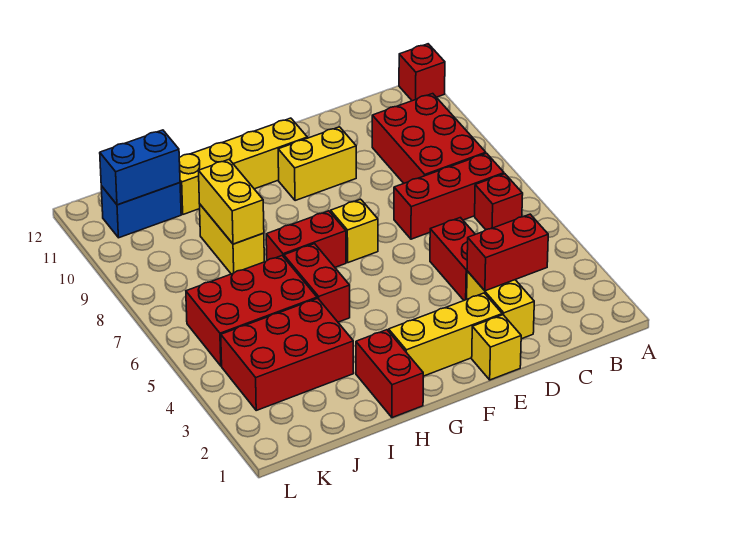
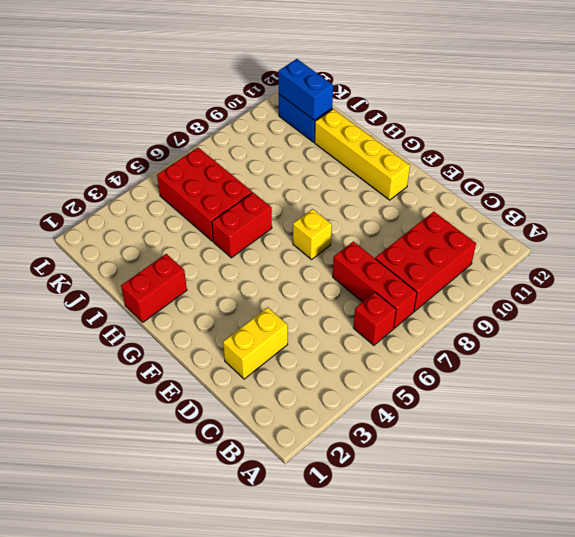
none -> red brick A12 level 1
none -> red brick D4:D5 level 1
none -> yellow brick E1 level 1

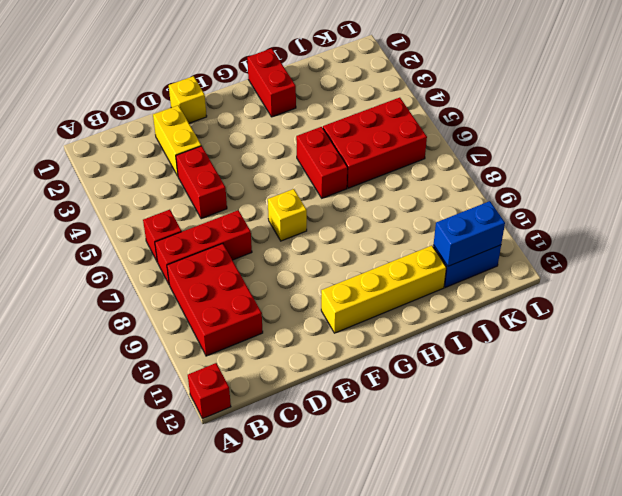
none -> yellow brick E2:G2 level 1
none -> yellow brick E10:F10 level 1
none -> red brick G7:H7 level 1

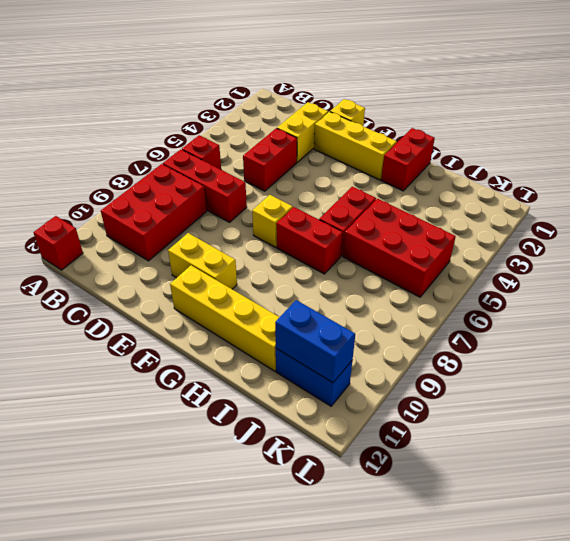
none -> red brick I3:K4 level 1
none -> yellow brick I8:I9 level 1
none -> red brick C3:D3 level 2

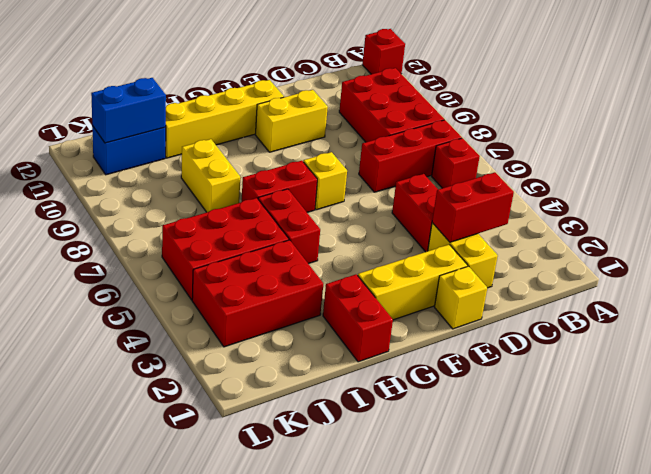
none -> yellow brick I8:I9 level 2

